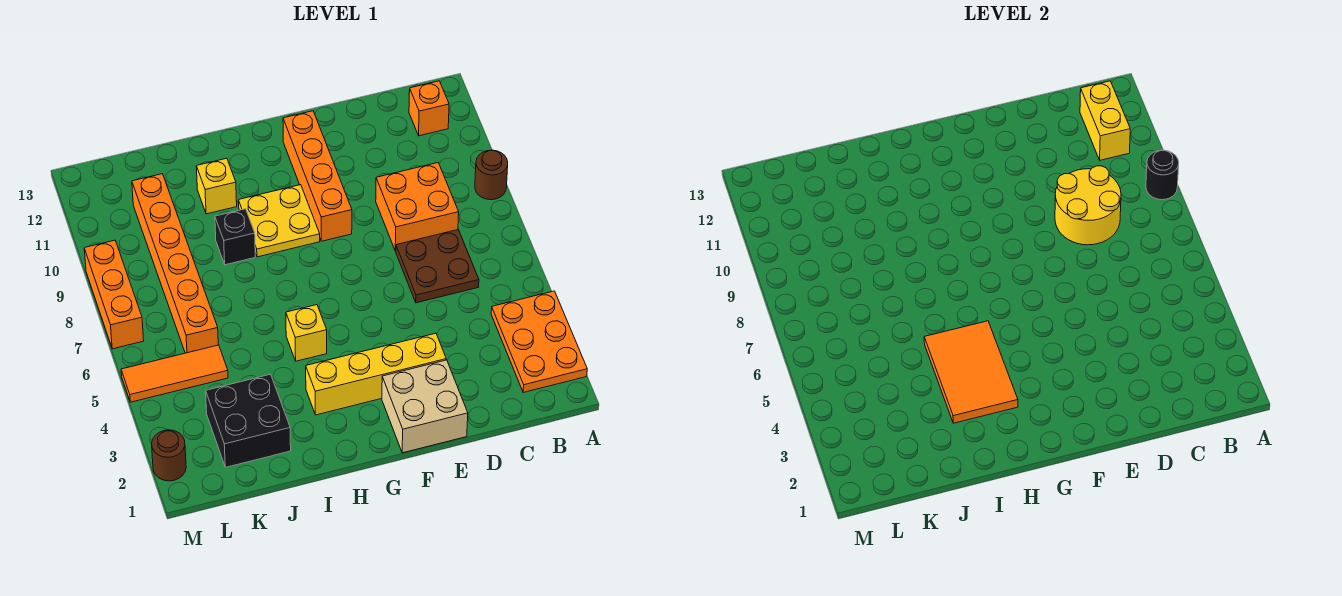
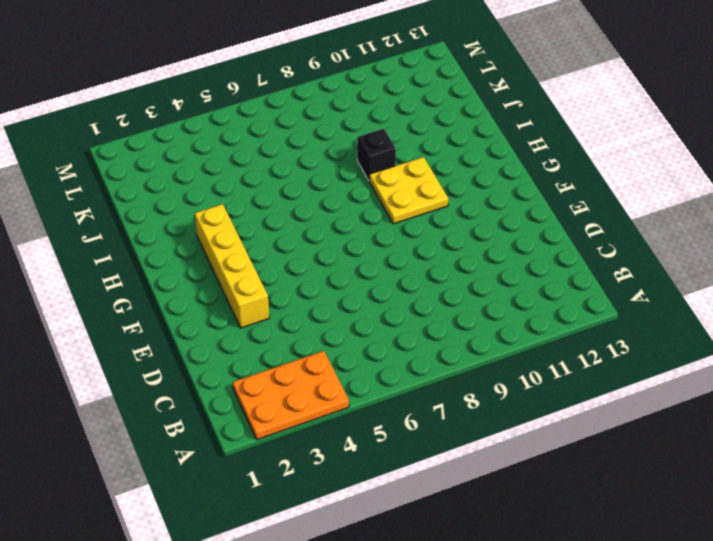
none -> brown round brick A9 level 1
none -> orange brick B12 level 1
none -> brown plate C6:D7 level 1

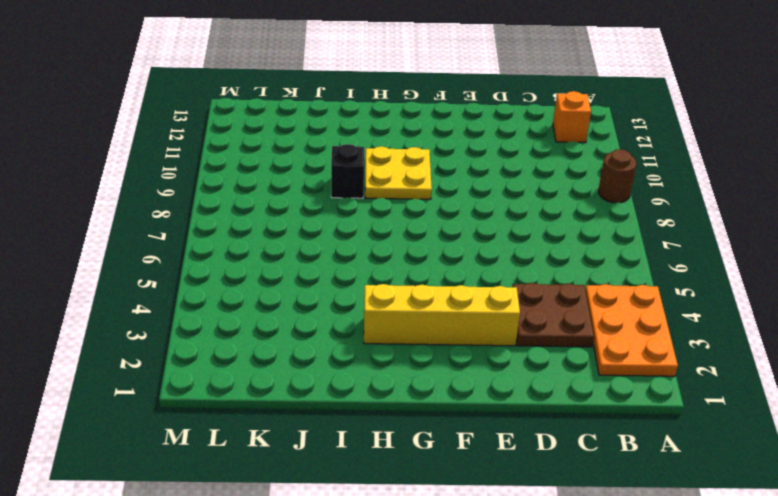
brown plate C3:D4 level 1 -> brown plate C6:D7 level 1
none -> orange brick C8:D9 level 1
none -> tan brick E1:F2 level 1
none -> orange brick F9:F12 level 1

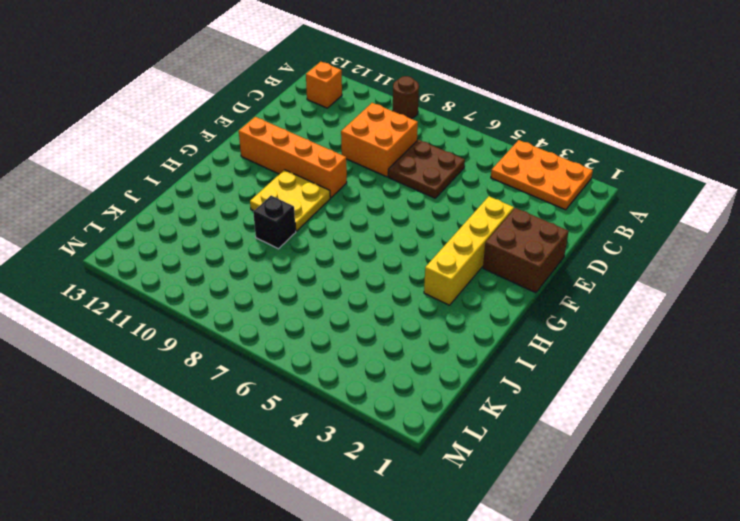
brown brick E1:F2 level 1 -> tan brick E1:F2 level 1
none -> yellow brick H5 level 1
none -> yellow brick I11 level 1
none -> black brick J2:K3 level 1

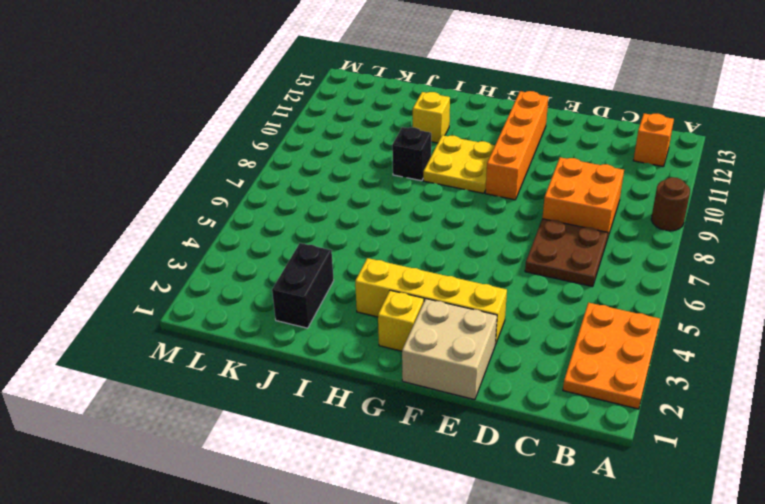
yellow brick G2 level 1 -> yellow brick H5 level 1
black brick J2:J3 level 1 -> black brick J2:K3 level 1
none -> orange tile K5:M5 level 1
none -> orange brick K6:K11 level 1
none -> brown round brick M2 level 1

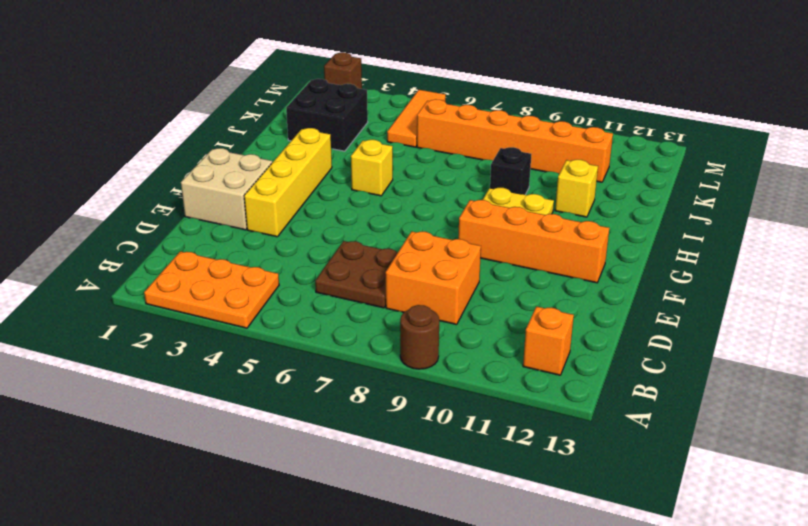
brown brick M2 level 1 -> brown round brick M2 level 1
none -> orange brick M7:M9 level 1
none -> black round brick A9 level 2
none -> yellow brick B11:B12 level 2

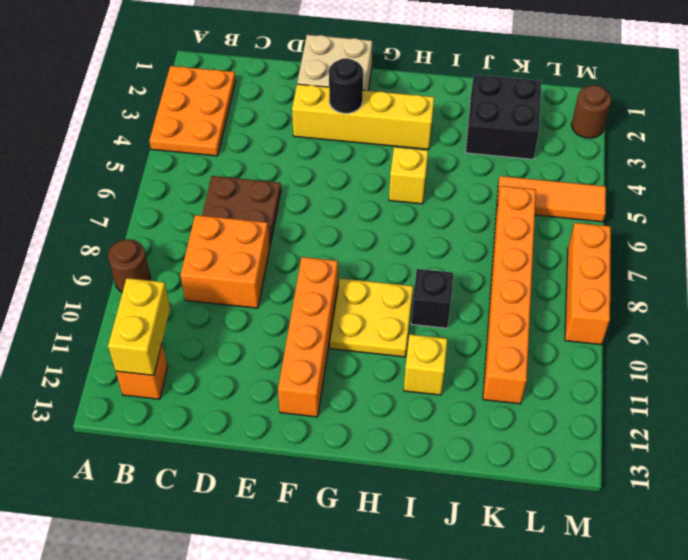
black round brick F3 level 2 -> black round brick A9 level 2
none -> yellow round brick C8:D9 level 2
none -> orange tile H3:I5 level 2

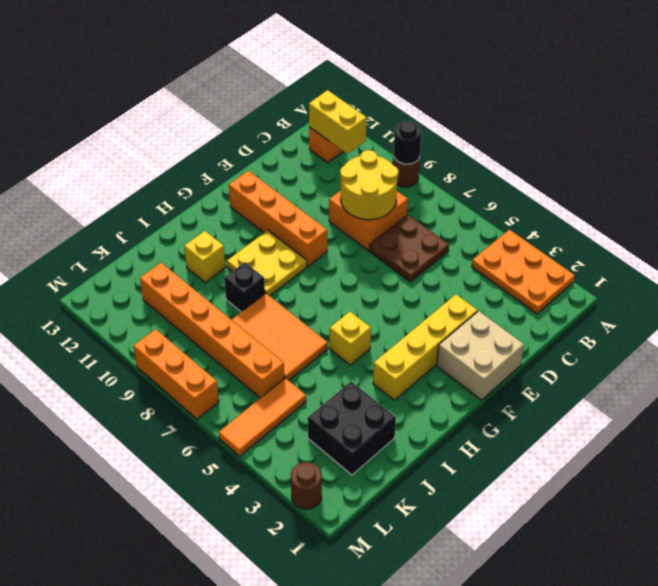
orange tile I6:J8 level 1 -> orange tile H3:I5 level 2

